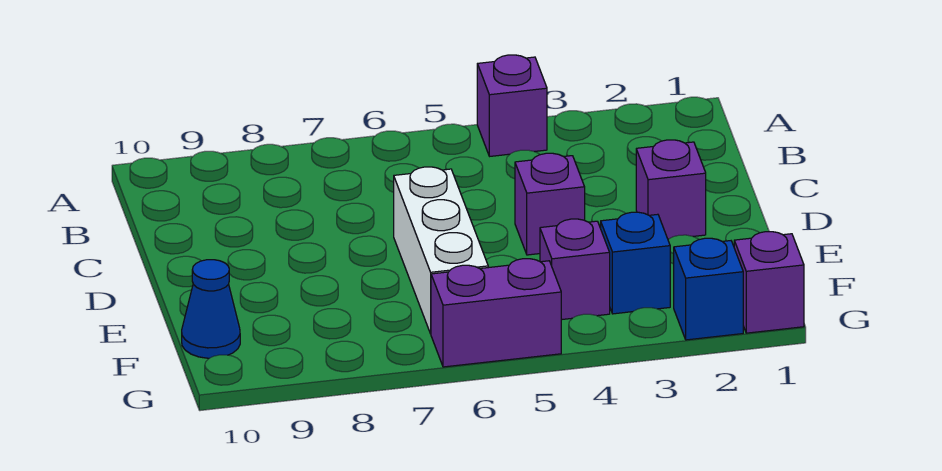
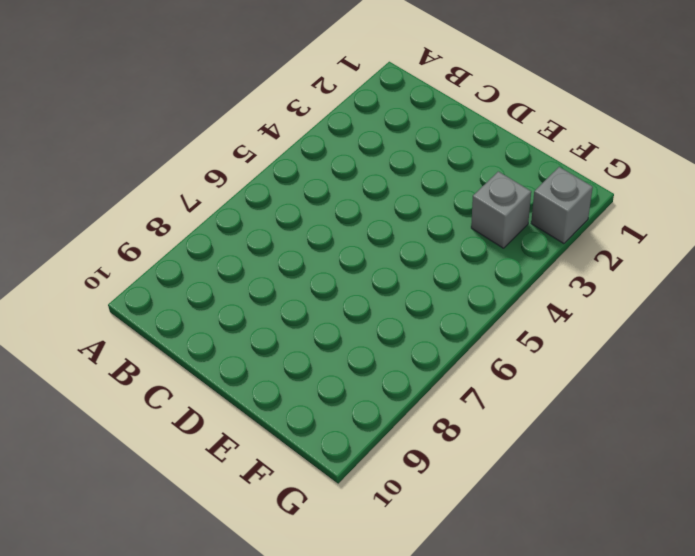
grey brick F3 level 1 -> blue brick F3 level 1
grey brick G2 level 1 -> blue brick G2 level 1
none -> purple brick A4 level 1
none -> purple brick D2 level 1

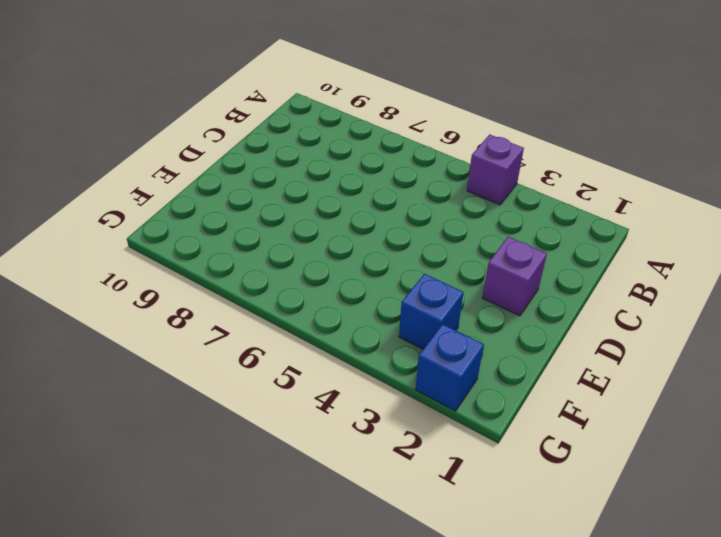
none -> purple brick D4 level 1
none -> white brick D6:F6 level 1

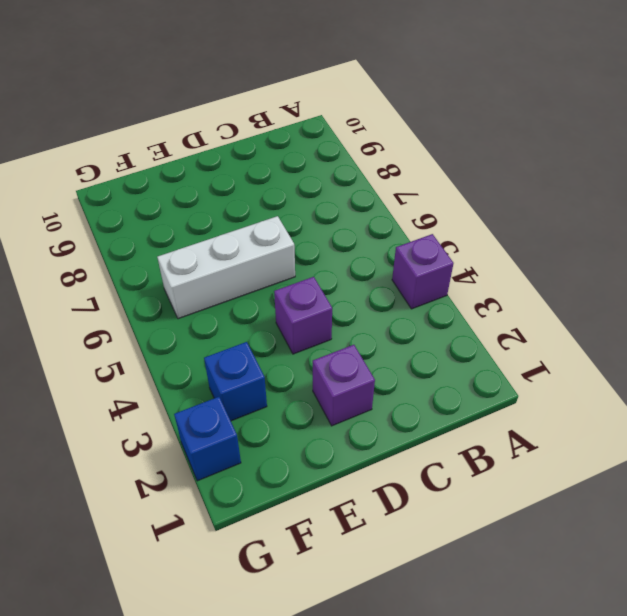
none -> purple brick F4 level 1
none -> blue cone F10 level 1

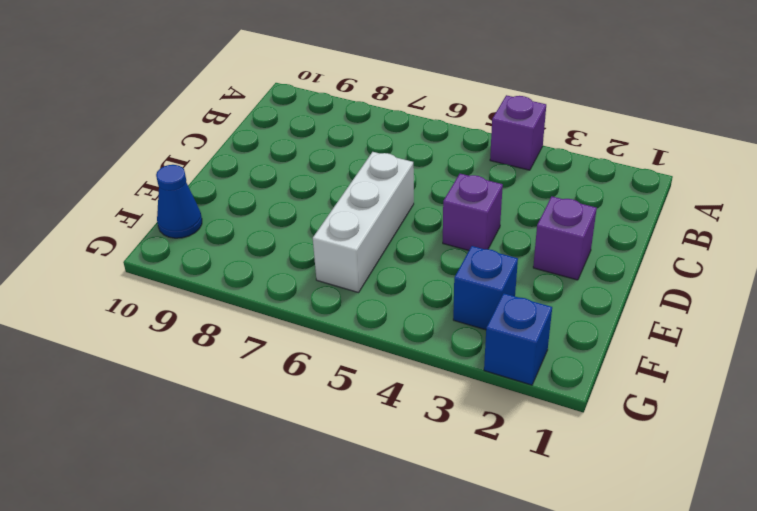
none -> purple brick F4 level 1
none -> purple brick G1 level 1

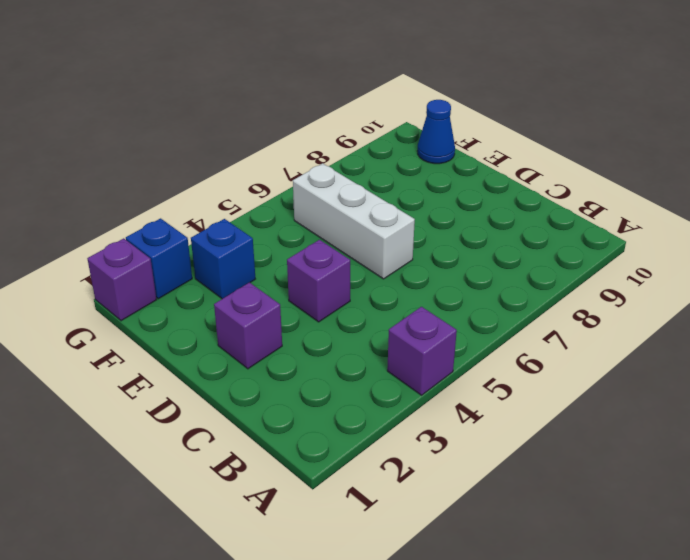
none -> purple brick F4 level 1
none -> purple brick G5:G6 level 1

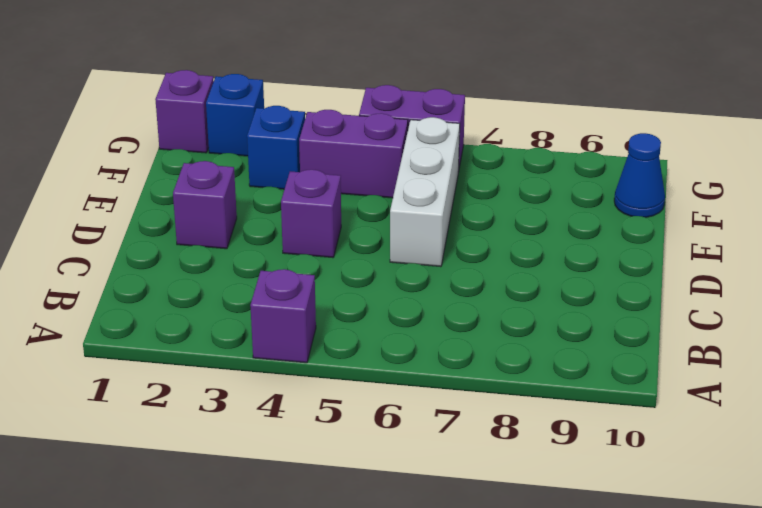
purple brick F4:F5 level 1 -> purple brick F4 level 1

